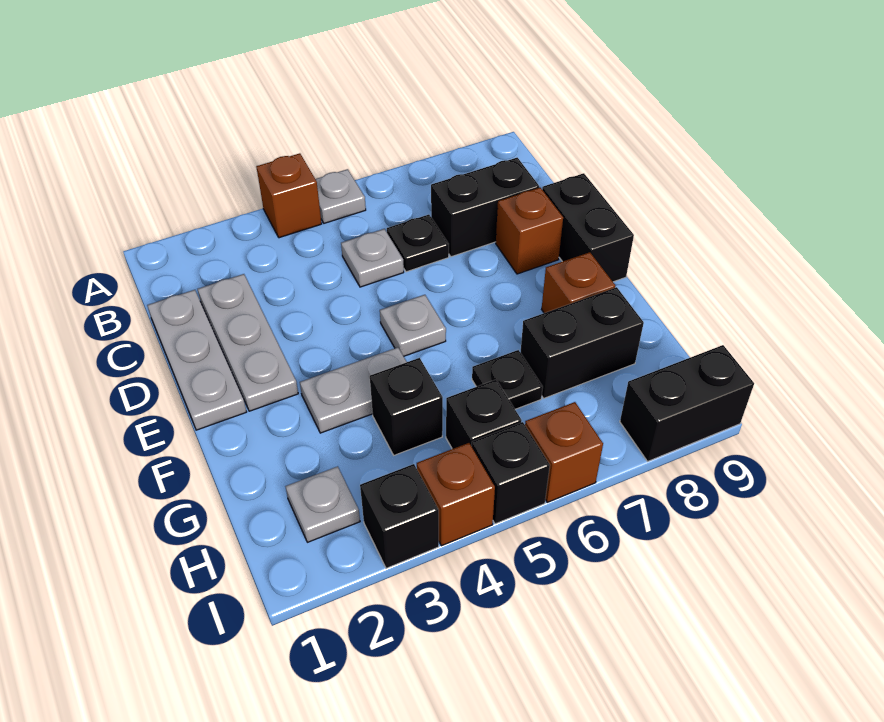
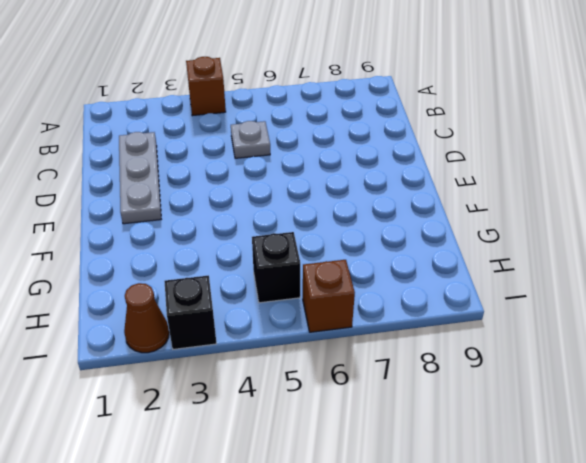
brown cone I2 level 1 -> none
none -> grey plate A5 level 1
none -> grey plate C1:E1 level 1
none -> black plate C6 level 1

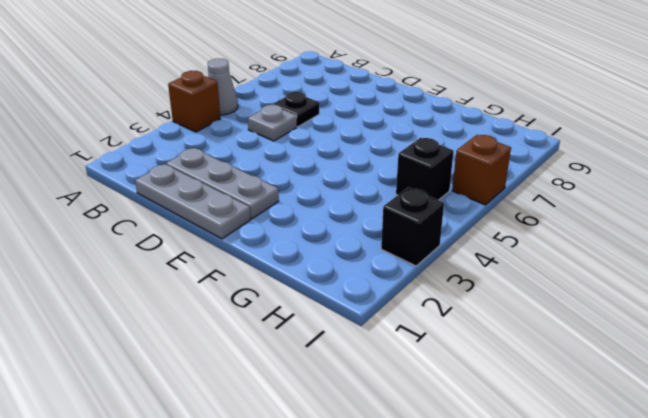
grey cone A5 level 1 -> grey plate A5 level 1
none -> black brick C7:C8 level 1
none -> brown brick D8 level 1
none -> black brick D9:E9 level 1

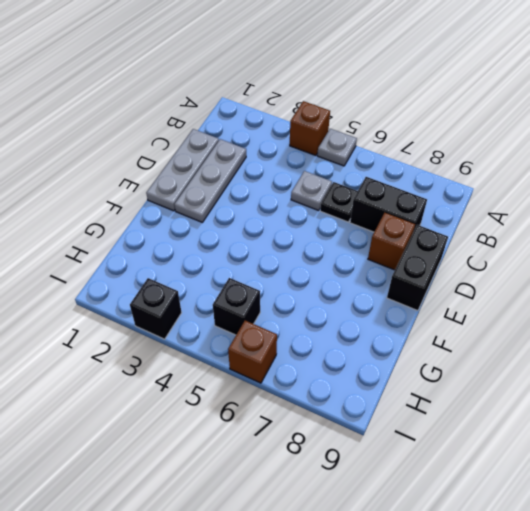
none -> grey plate E5 level 1
none -> grey plate F3:F4 level 1
none -> brown brick F8 level 1

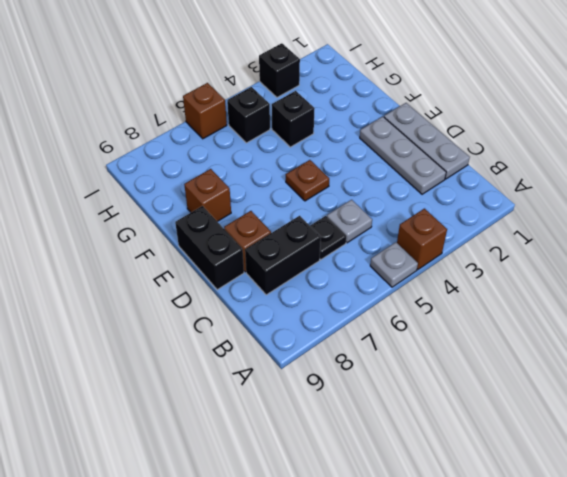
brown plate E5 level 1 -> grey plate E5 level 1
none -> grey plate F3:F4 level 1
none -> black plate G6 level 1
none -> black brick G7:G8 level 1

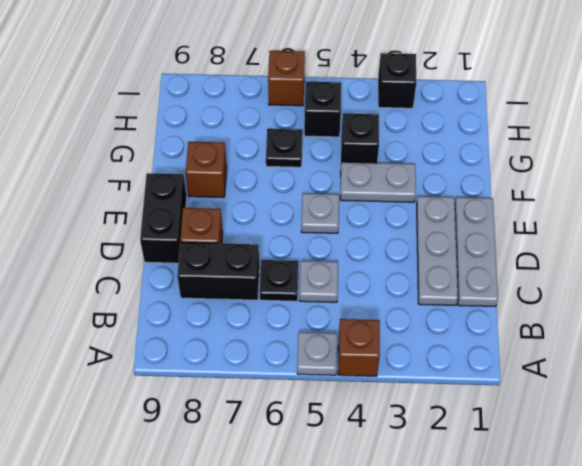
none -> black brick G7:G8 level 1
none -> grey plate H2 level 1
none -> brown brick I4 level 1

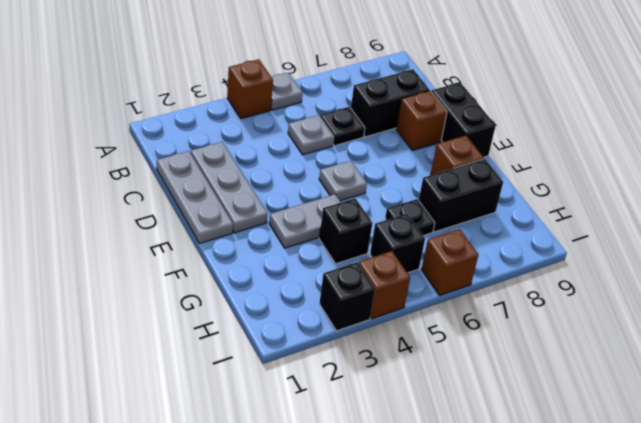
none -> grey plate H2 level 1
none -> black brick I5 level 1
none -> black brick I8:I9 level 1

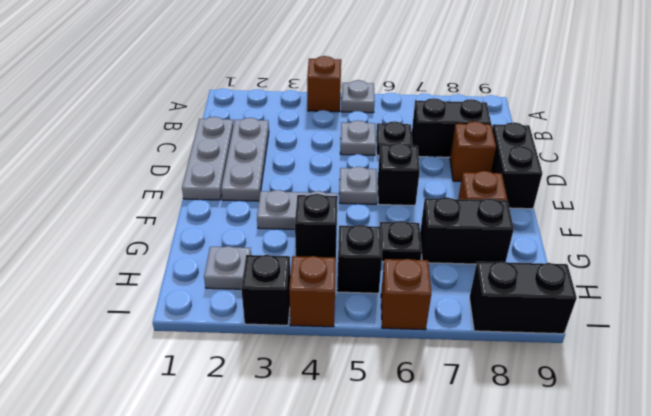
black brick E6 level 1 -> black brick I5 level 1

